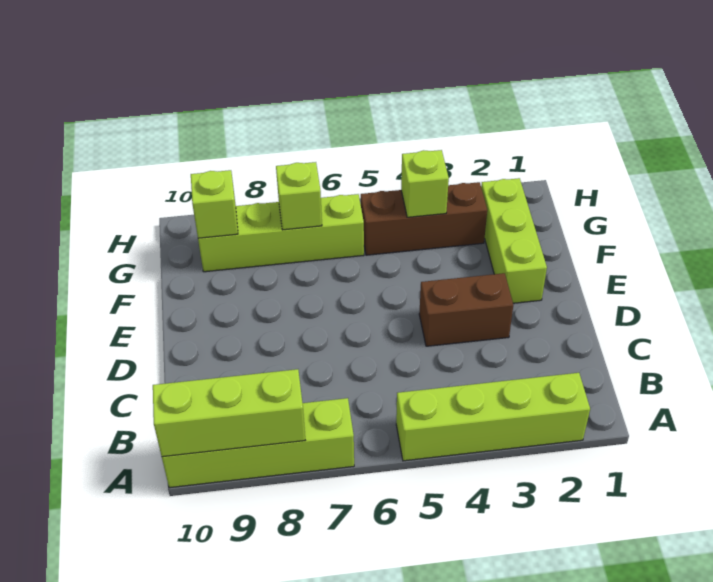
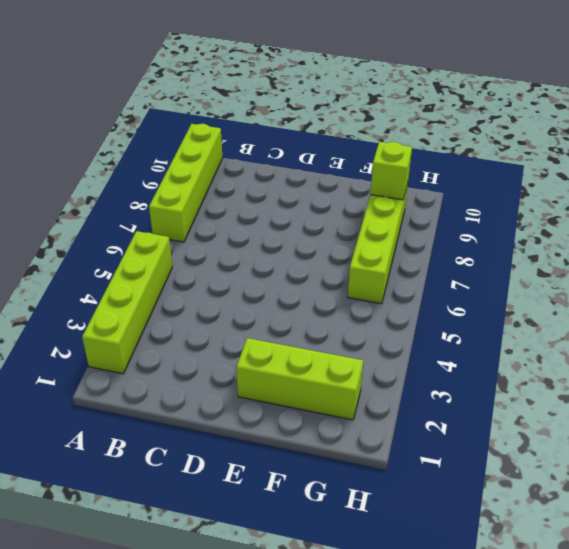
none -> brown brick D3:D4 level 1
none -> brown brick G3:G5 level 1

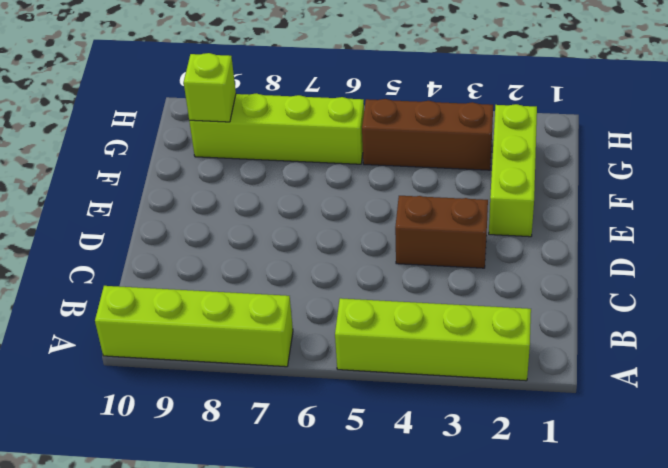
none -> lime brick A8:A10 level 2
none -> lime brick G4 level 2

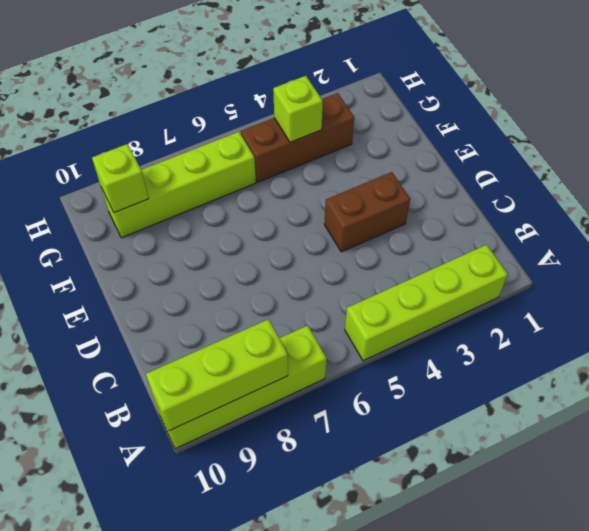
none -> lime brick E2:G2 level 1
none -> lime brick G7 level 2

